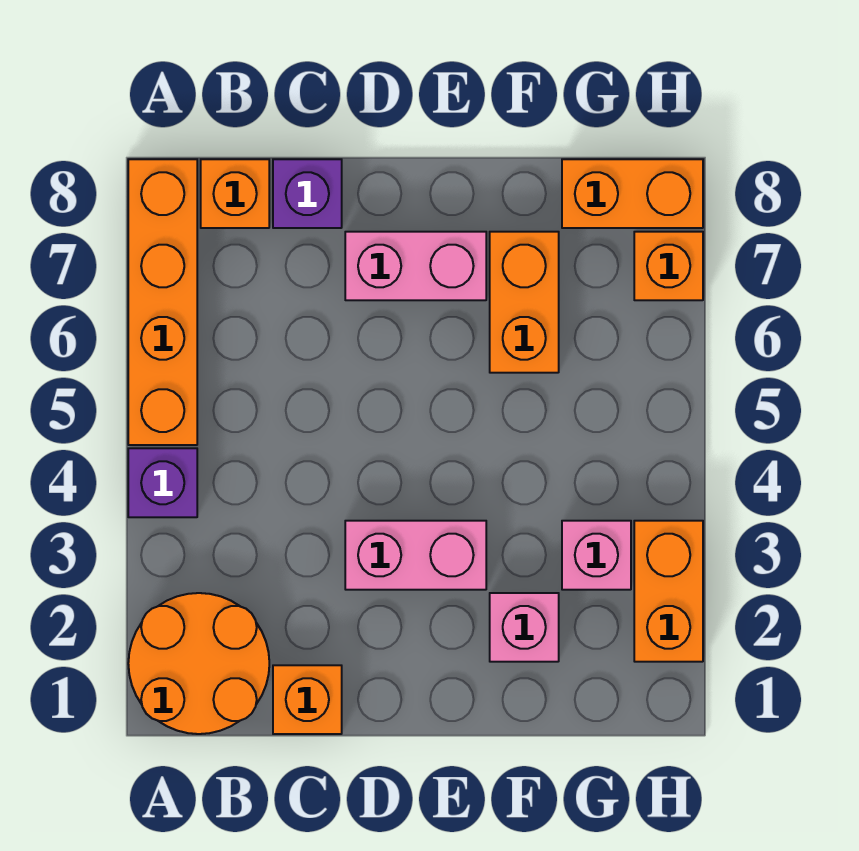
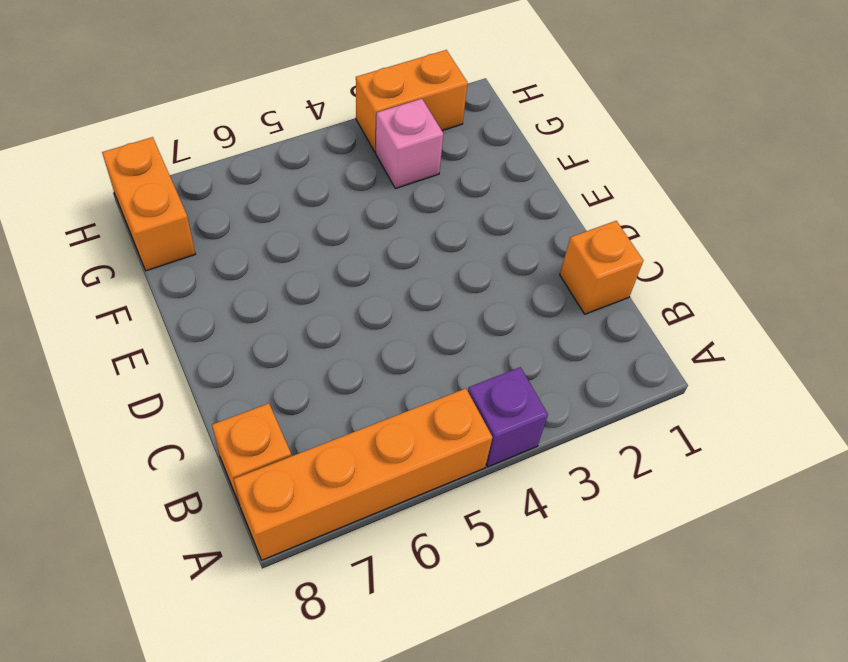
none -> orange round brick A1:B2 level 1
none -> purple brick C8 level 1
none -> pink brick D3:E3 level 1

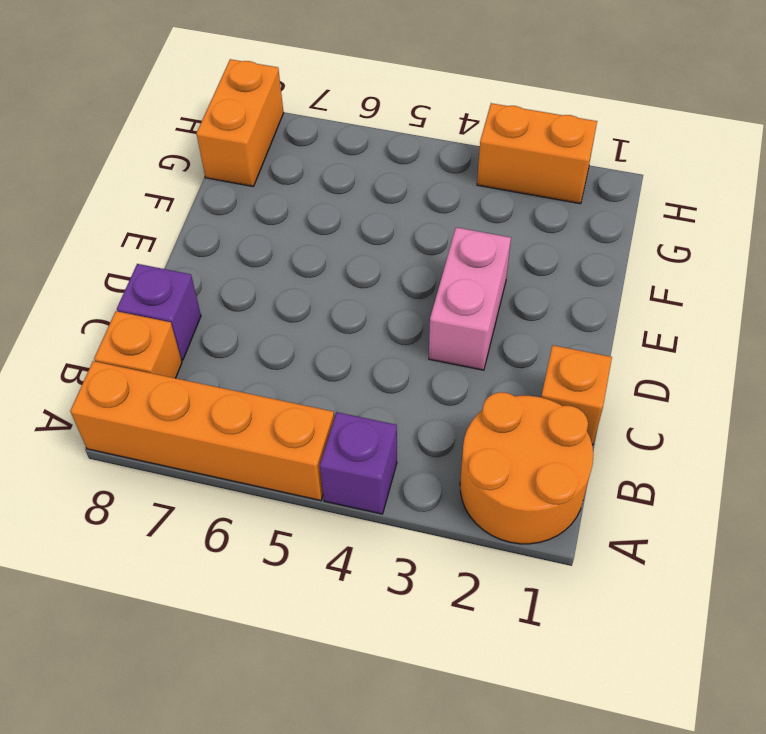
none -> pink brick D7:E7 level 1
none -> pink brick F2 level 1
none -> orange brick F6:F7 level 1

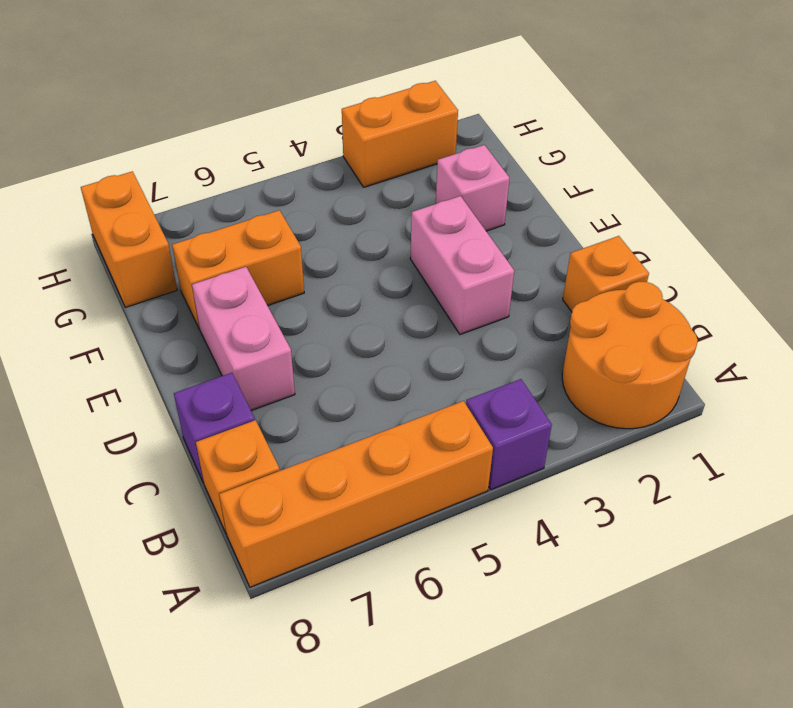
none -> pink brick G3 level 1
none -> orange brick H7 level 1

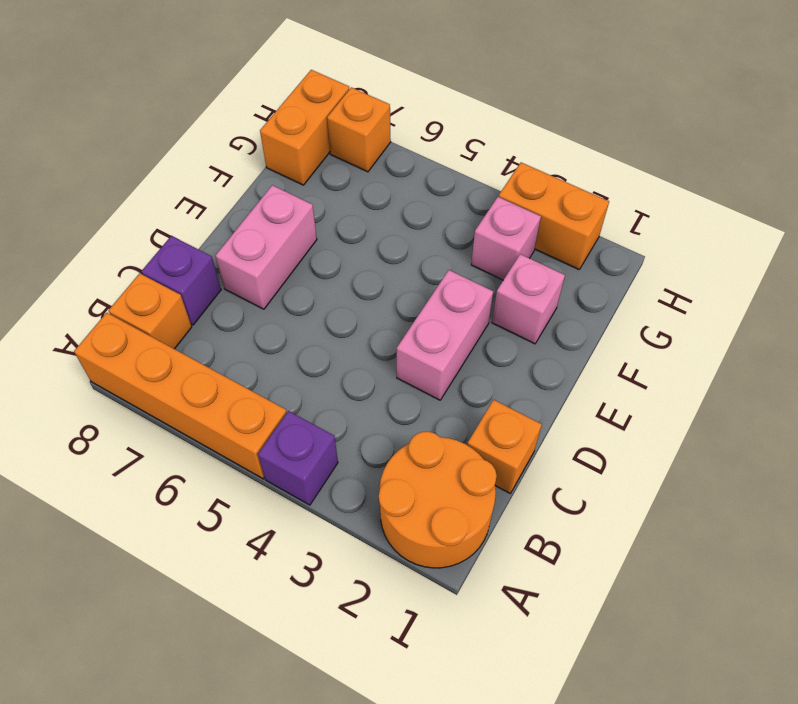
none -> orange brick F6:F7 level 1

